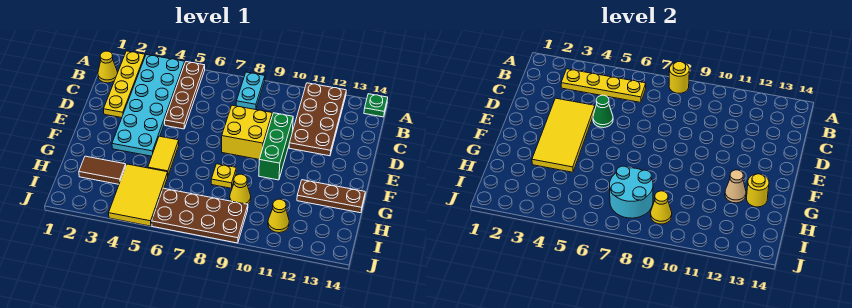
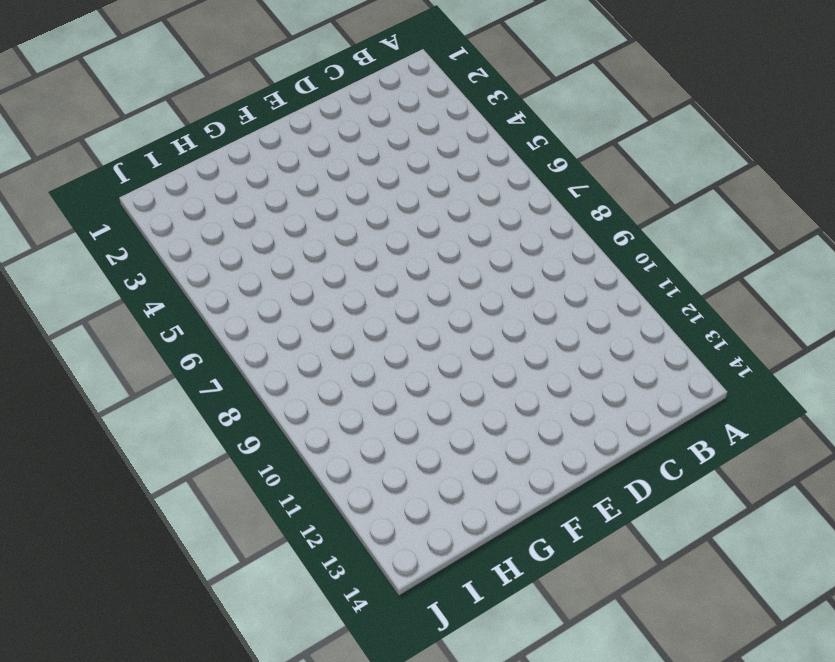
none -> yellow plate A2:D2 level 1
none -> cyan plate A3:F4 level 1
none -> brown plate A5:D5 level 1

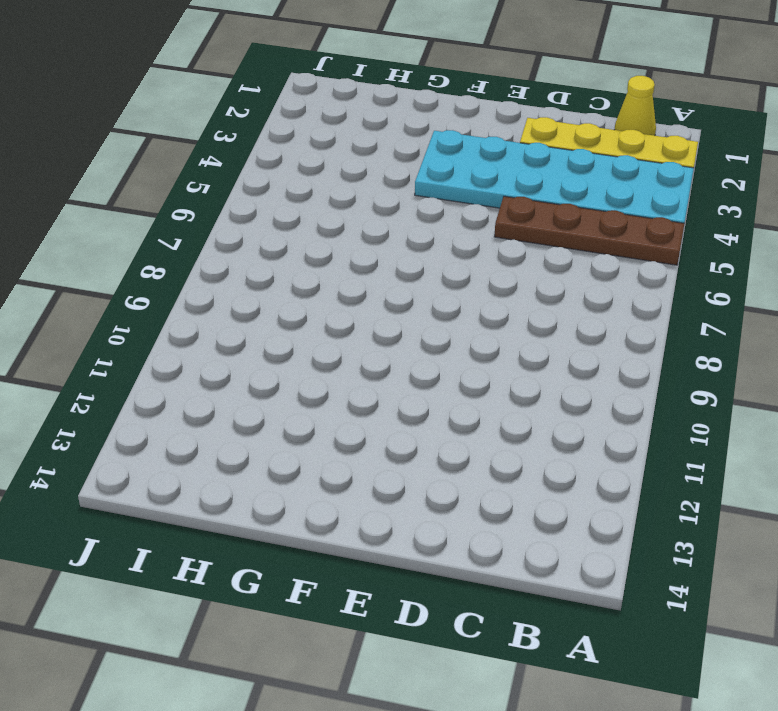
none -> cyan plate A8:B8 level 1
none -> brown plate A11:D12 level 1
none -> green plate A14 level 1

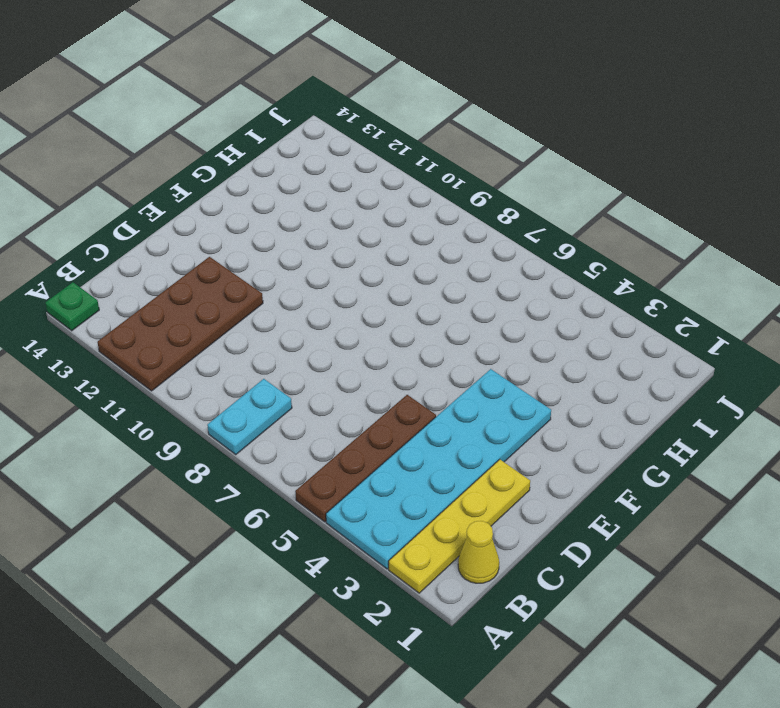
none -> yellow brick D8:E9 level 1
none -> green brick D10:F10 level 1
none -> yellow tile F5:G5 level 1

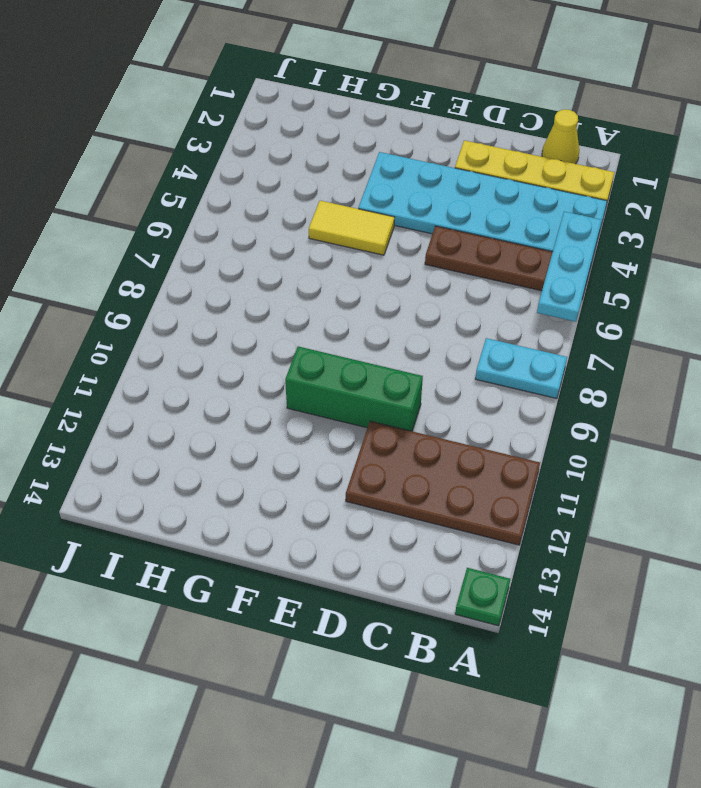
cyan plate A4:A6 level 2 -> none
none -> yellow brick D8:E9 level 1
none -> yellow plate G8 level 1
none -> brown plate G12:G14 level 1

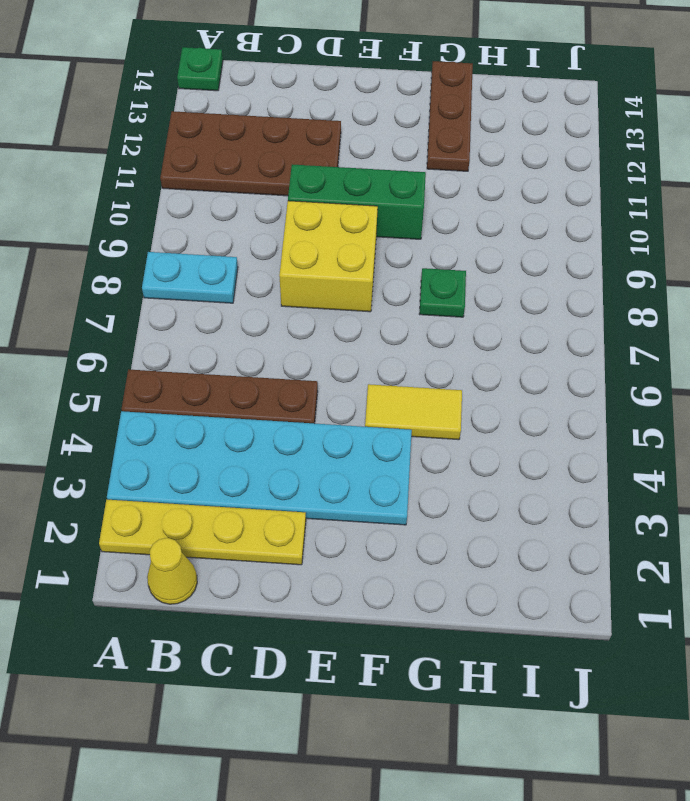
green plate G8 level 1 -> yellow plate G8 level 1
none -> brown tile H2:H3 level 1
none -> yellow tile H4:J5 level 1
none -> yellow cone H9 level 1

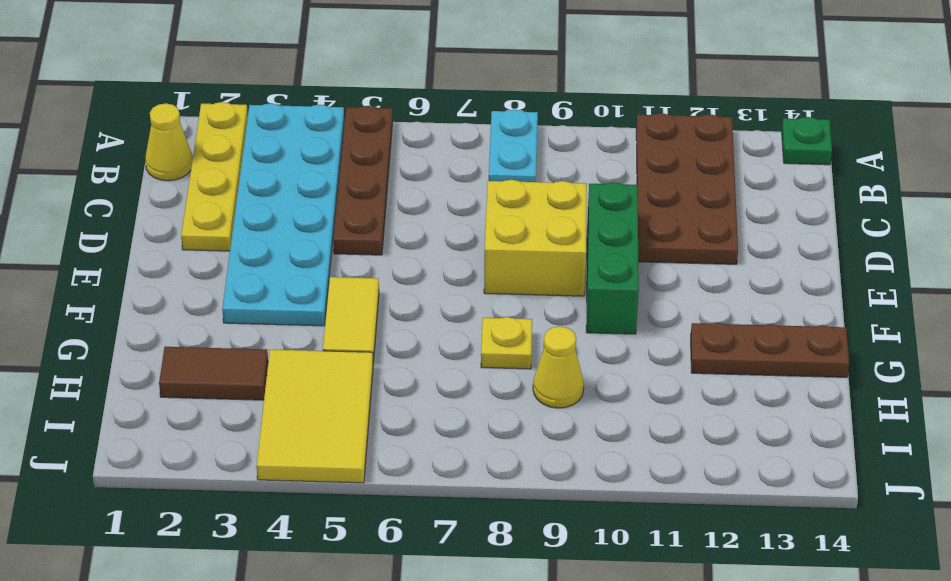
none -> brown plate I6:J9 level 1
none -> yellow cone I11 level 1
none -> yellow round brick A8 level 2

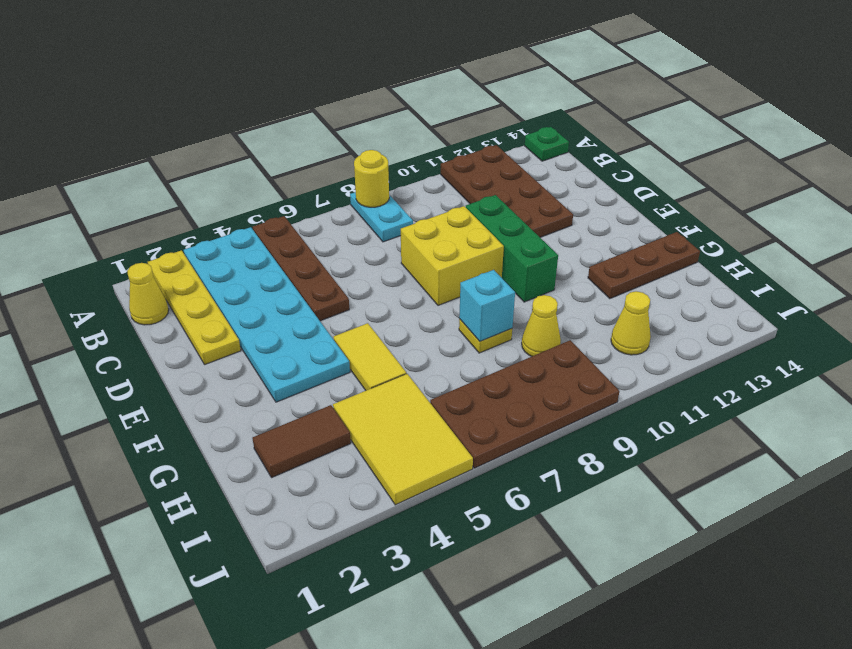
cyan brick G8 level 2 -> none
none -> yellow plate B3:B6 level 2
none -> yellow tile D3:G4 level 2
none -> green cone D5 level 2

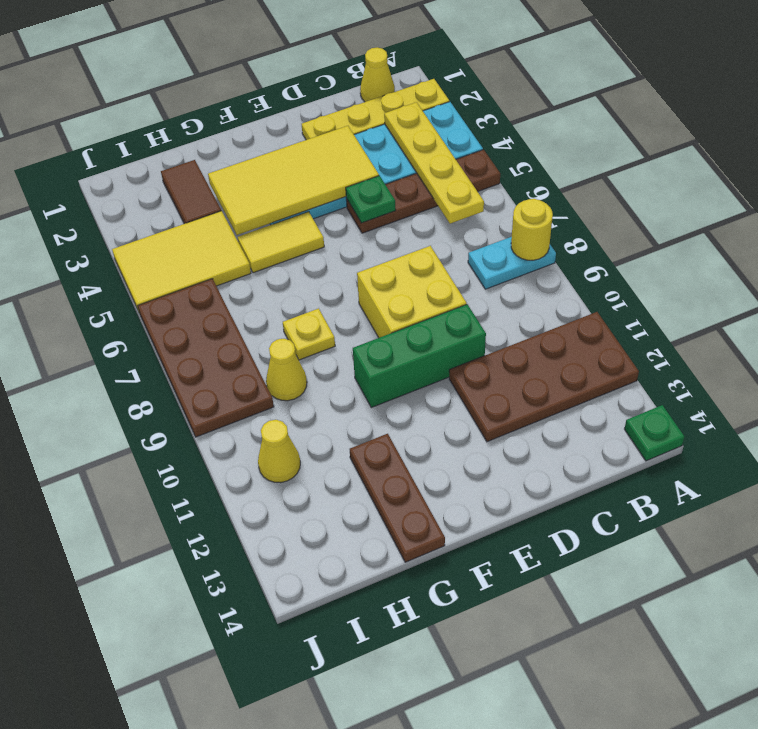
green plate D5 level 2 -> green cone D5 level 2
none -> tan cone G12 level 2
none -> yellow round brick G13 level 2
none -> cyan round brick H7:I8 level 2

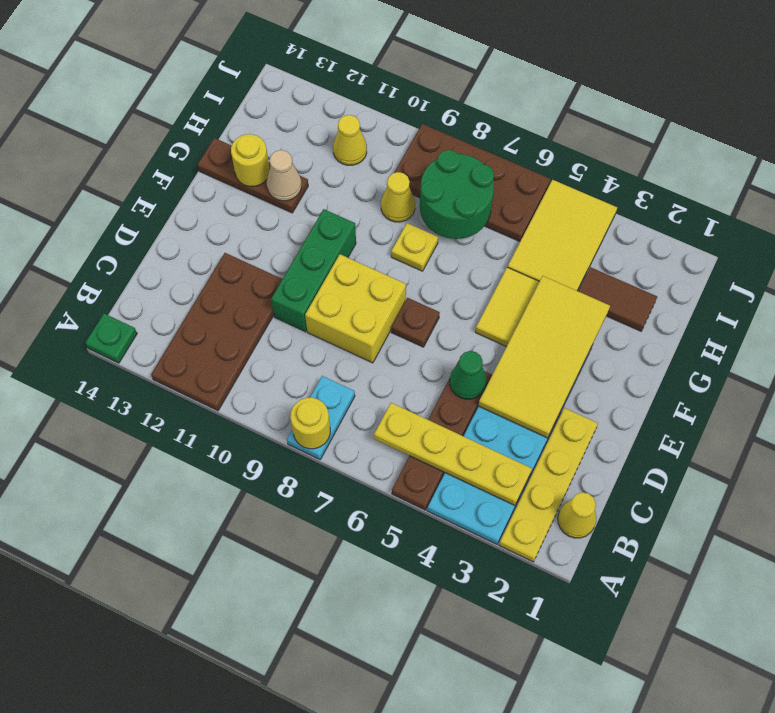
brown plate E7 level 1 -> none
green round brick H7:I8 level 2 -> cyan round brick H7:I8 level 2
none -> yellow cone I9 level 2

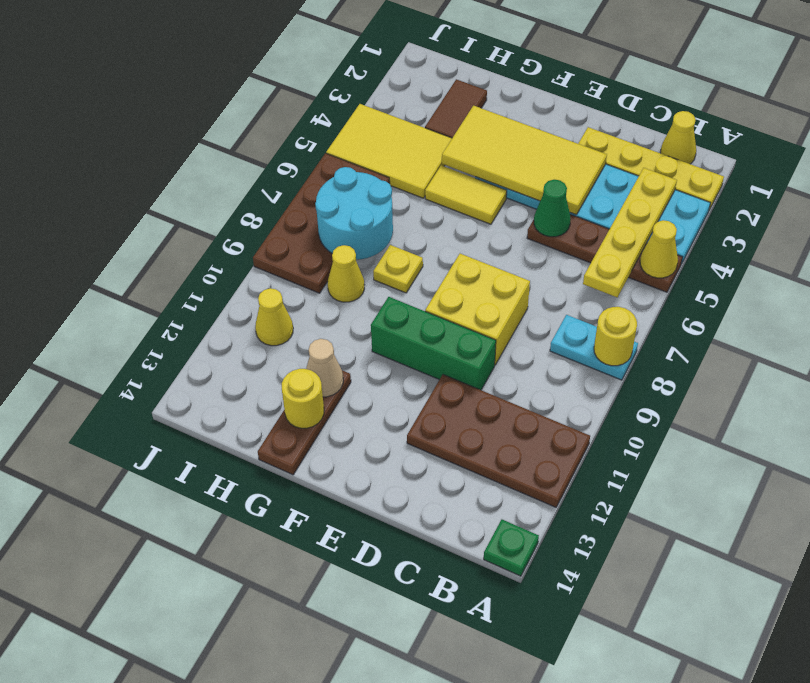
yellow cone A5 level 2 -> yellow cone I9 level 2

